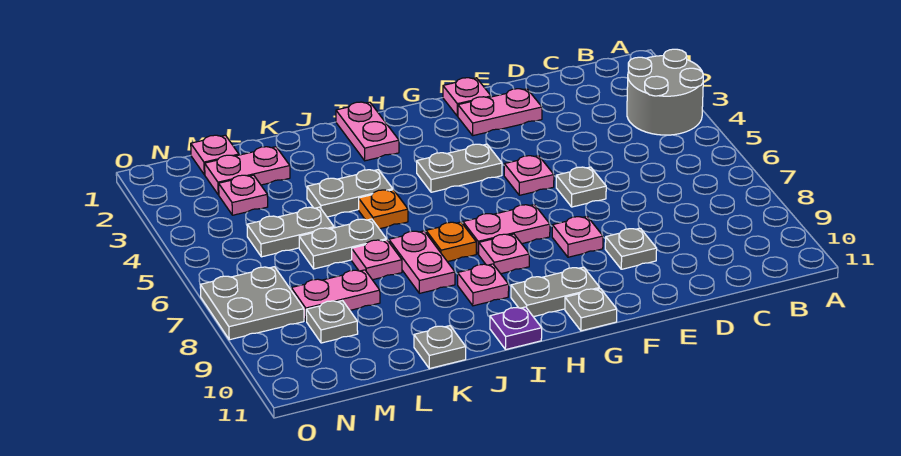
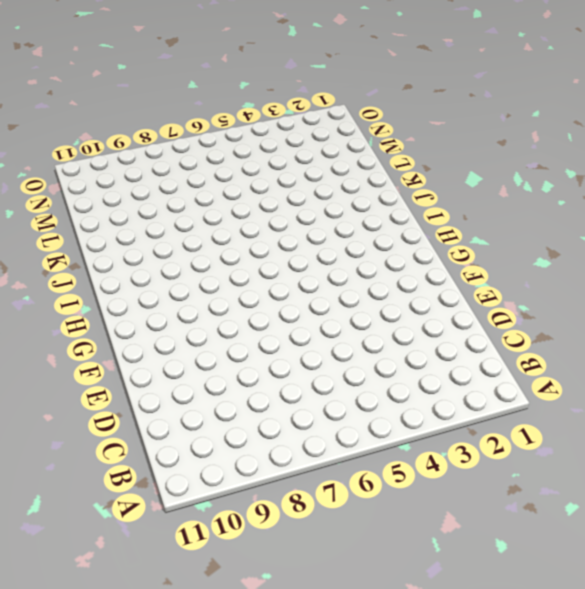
none -> grey round brick A3:B4 level 1
none -> pink plate E2:F2 level 1
none -> grey plate E6 level 1

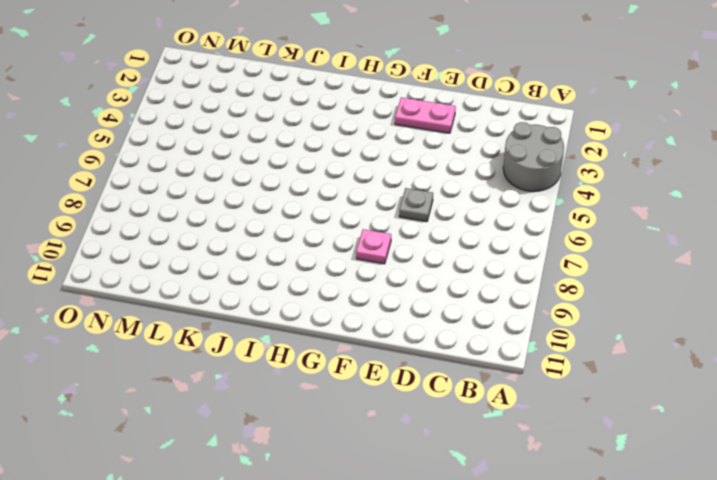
none -> grey plate E9 level 1
none -> pink plate F1 level 1
none -> pink plate F5 level 1

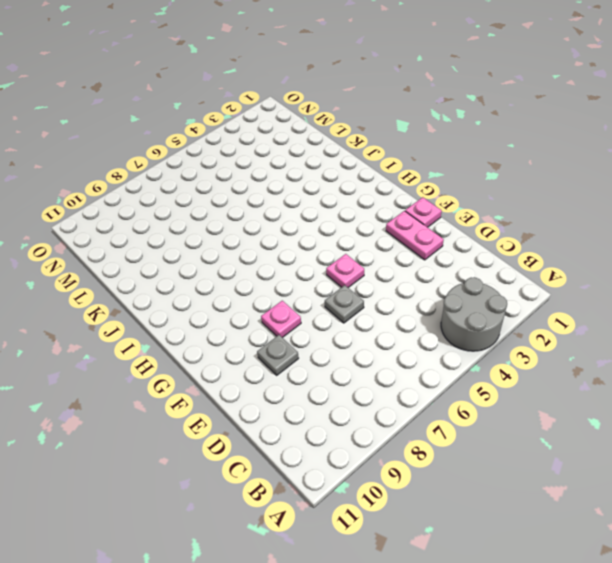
none -> grey plate G4:H4 level 1
none -> pink plate G7:H7 level 1
none -> grey plate G10:H10 level 1

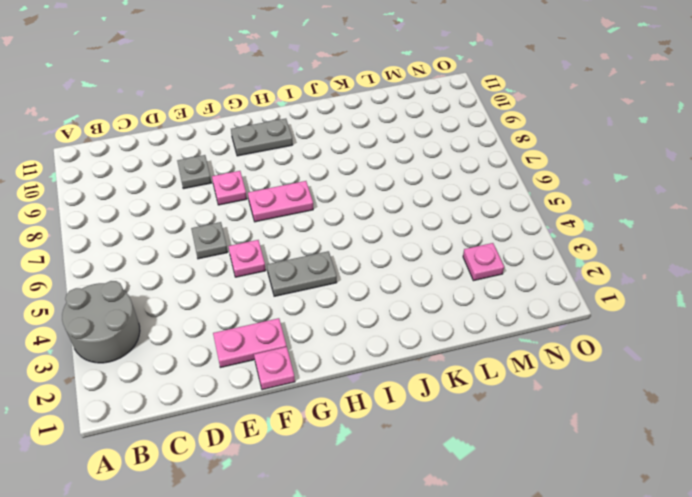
none -> grey plate G11 level 1
none -> pink plate H8 level 1
none -> pink plate I1:I2 level 1

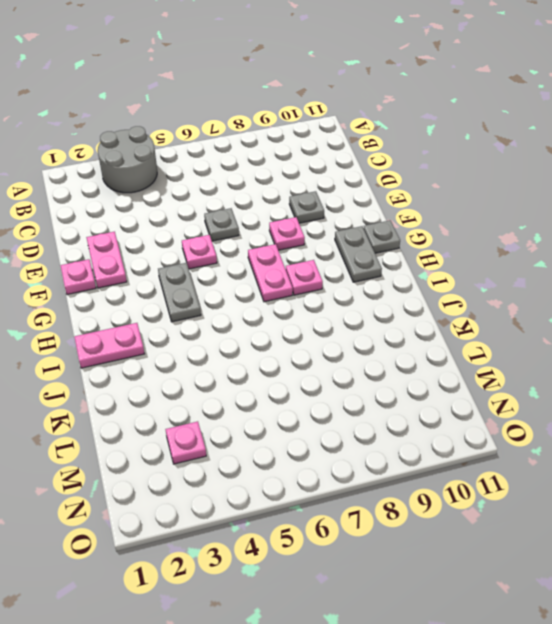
none -> orange plate I7 level 1
none -> pink plate I9 level 1
none -> purple plate I11 level 1

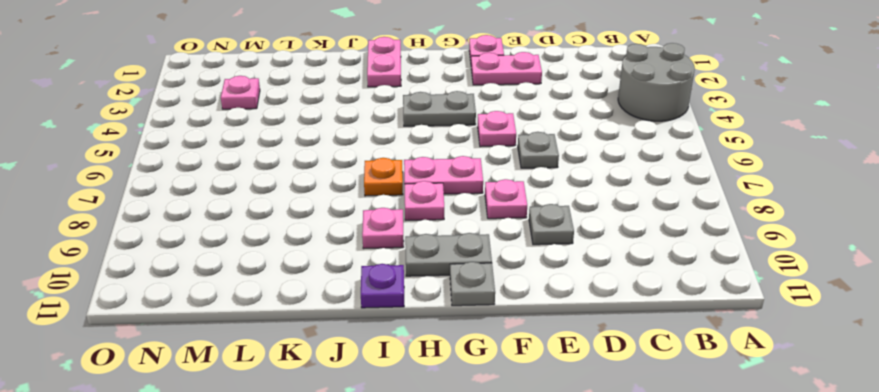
none -> grey plate J4:K4 level 1
none -> orange plate J5 level 1
none -> pink plate J7:J8 level 1

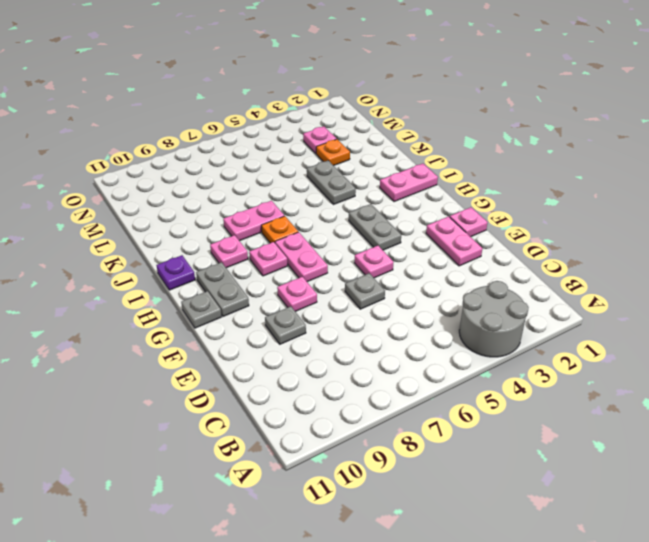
orange plate L3 level 1 -> orange plate J5 level 1
none -> grey plate K6:L6 level 1
none -> pink plate K7 level 1
none -> grey plate K11 level 1

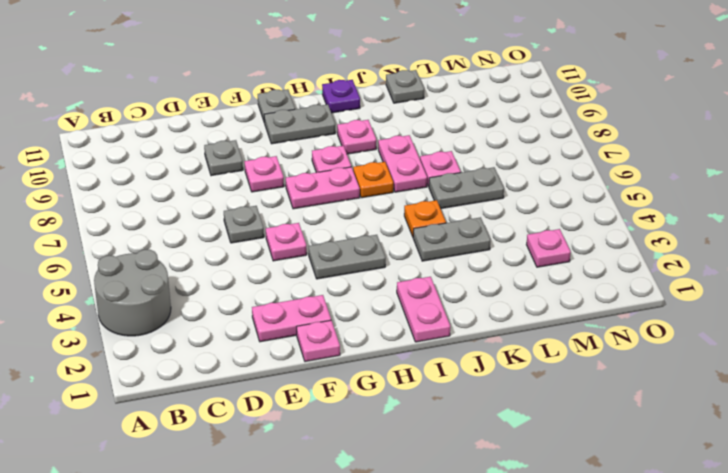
none -> pink plate L2:M2 level 1
none -> grey plate L5:M5 level 1
none -> pink plate L8:M8 level 1

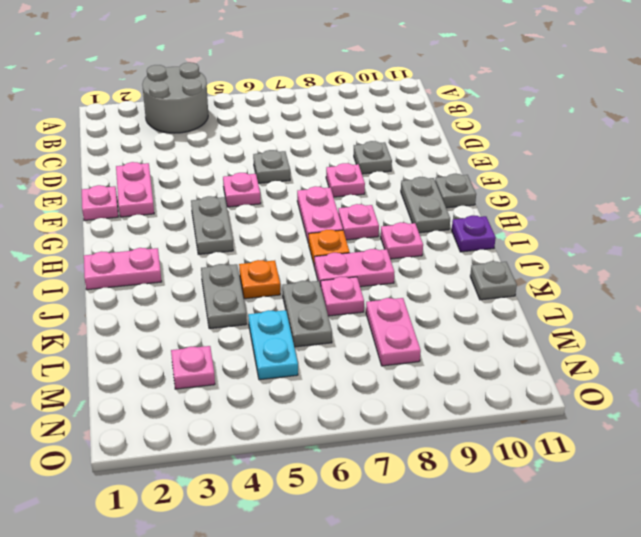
cyan plate L5:M5 level 1 -> grey plate L5:M5 level 1
none -> pink plate L2:M2 level 1
none -> pink plate M1 level 1
none -> grey plate M9 level 1

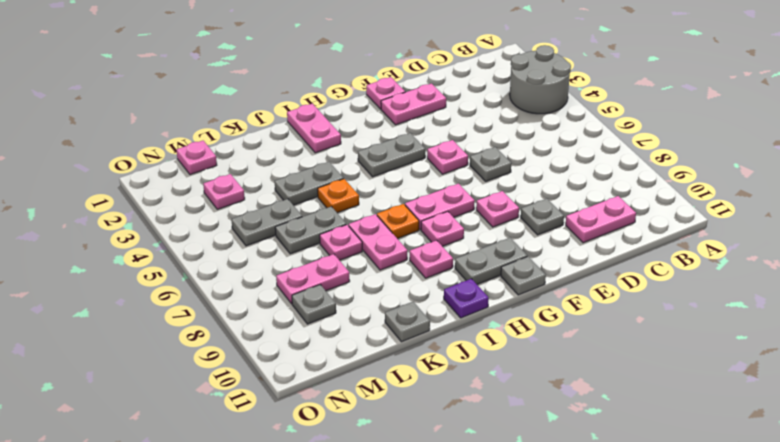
pink plate C10:D10 level 1 -> pink plate L2:M2 level 1
none -> grey plate N7:O8 level 1

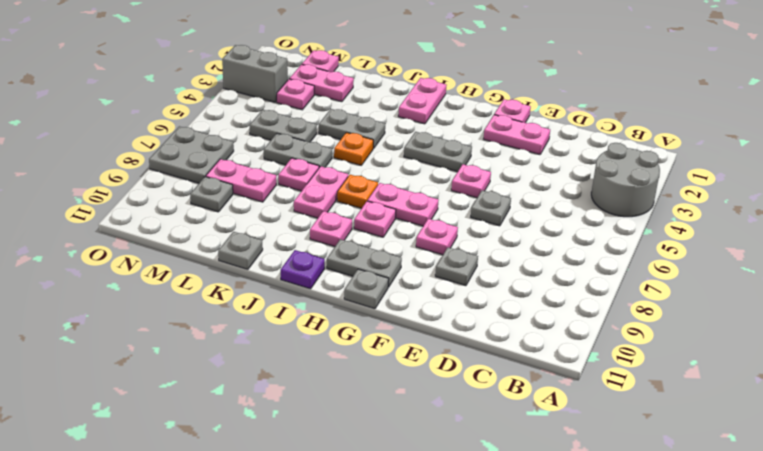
grey brick N3:O3 level 1 -> none

